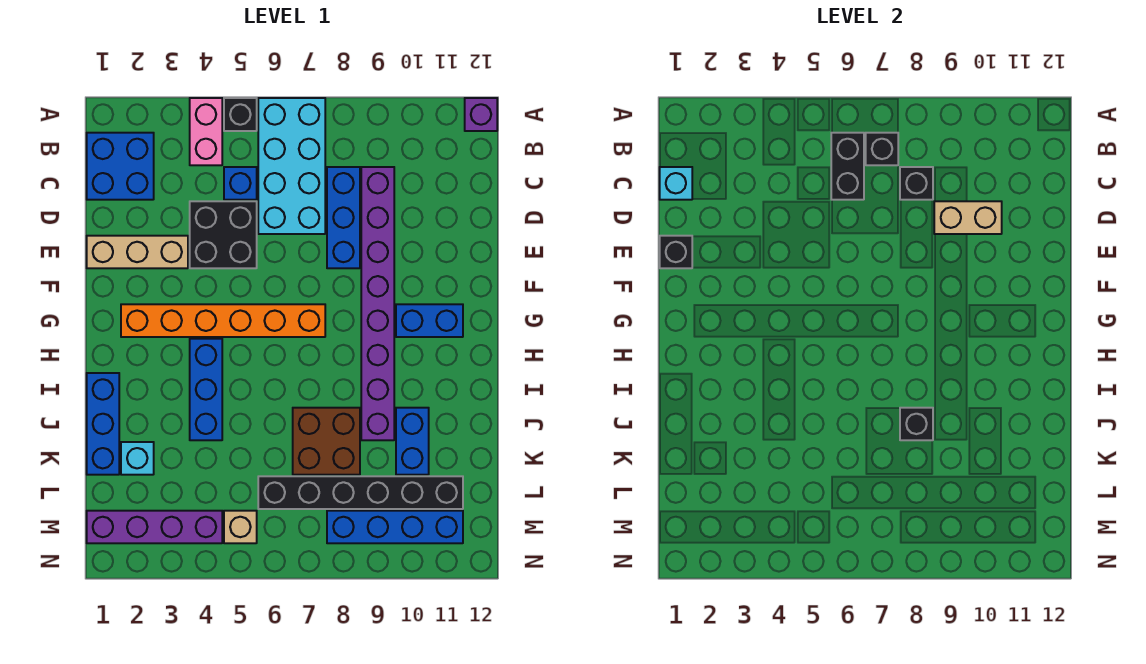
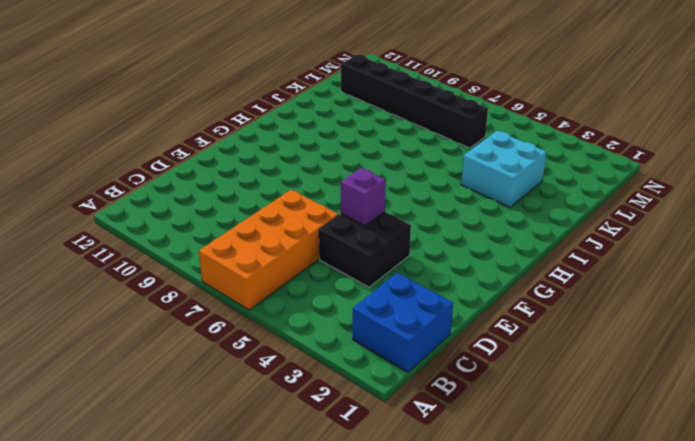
orange brick A6:D7 level 1 -> cyan brick A6:D7 level 1
purple brick E5 level 2 -> purple brick A12 level 1
cyan brick J3:K4 level 1 -> blue brick H4:J4 level 1
none -> pink brick A4:B4 level 1
none -> black brick A5 level 1
none -> blue brick C5 level 1

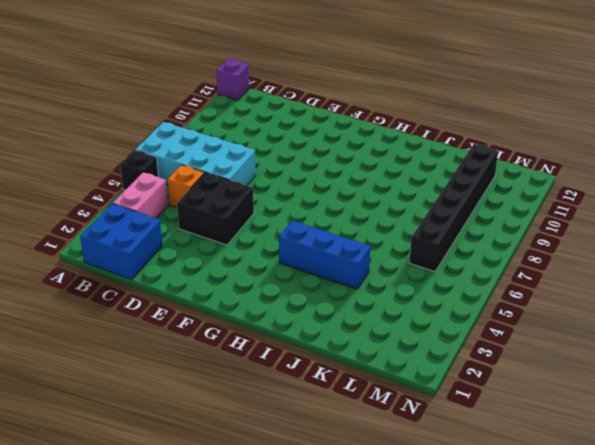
pink brick B3:B4 level 1 -> pink brick A4:B4 level 1
orange brick C5 level 1 -> blue brick C5 level 1
none -> blue brick C8:E8 level 1
none -> purple brick C9:J9 level 1
none -> tan brick E1:E3 level 1

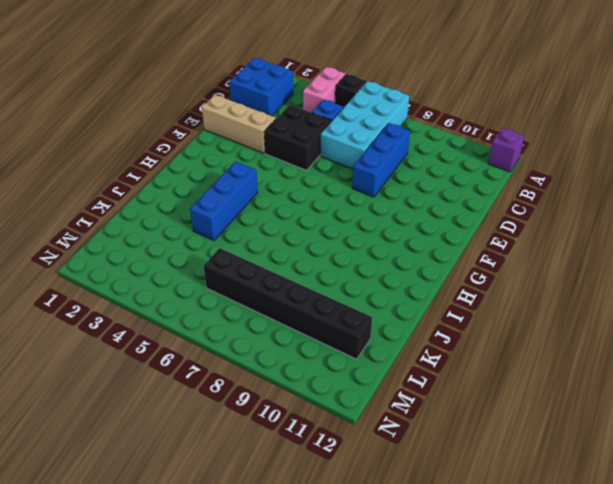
none -> purple brick C9:J9 level 1
none -> orange brick G2:G7 level 1
none -> blue brick G10:G11 level 1

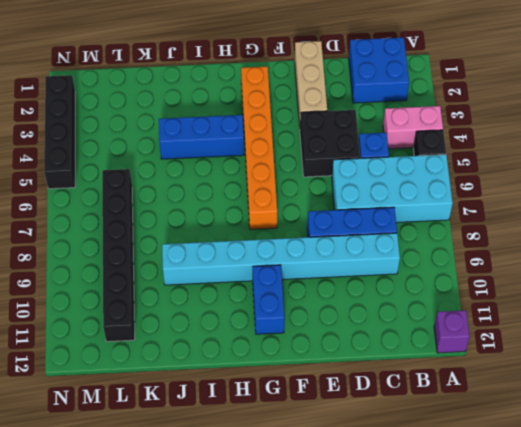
cyan brick C9:J9 level 1 -> purple brick C9:J9 level 1
black brick N2:N5 level 1 -> none
none -> blue brick I1:K1 level 1
none -> brown brick J7:K8 level 1
none -> blue brick J10:K10 level 1

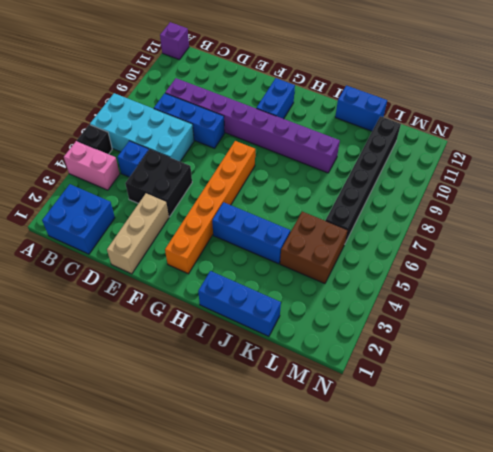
blue brick J12:K12 level 1 -> blue brick J10:K10 level 1
brown brick K4:L5 level 1 -> brown brick J7:K8 level 1
none -> cyan brick K2 level 1
none -> purple brick M1:M4 level 1
none -> tan brick M5 level 1

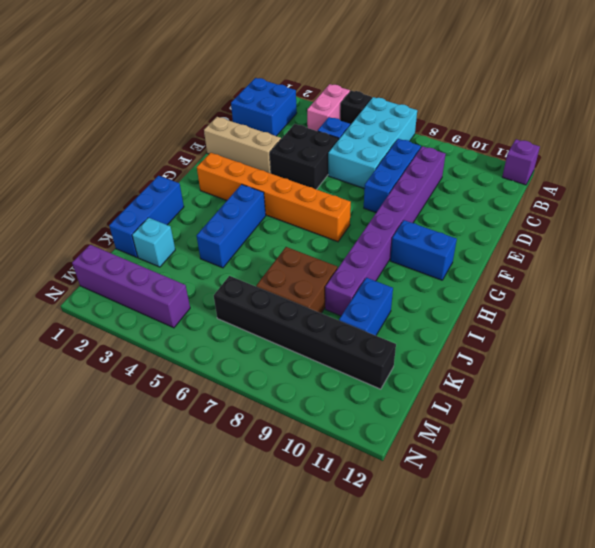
none -> tan brick M5 level 1
none -> blue brick M8:M11 level 1
none -> black brick B6:C6 level 2

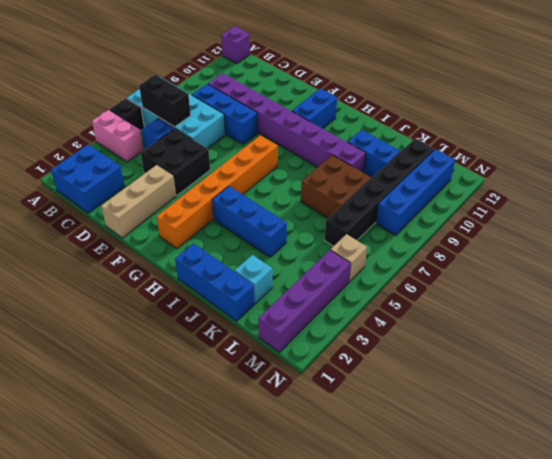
none -> black brick B7 level 2
none -> cyan brick C1 level 2
none -> black brick C8 level 2

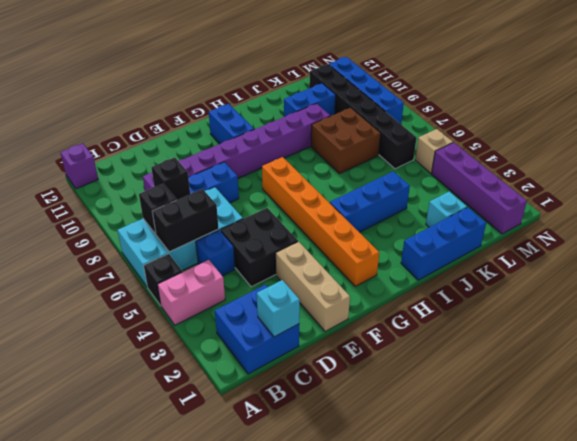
none -> tan brick D9:D10 level 2
none -> black brick E1 level 2
none -> black brick J8 level 2

